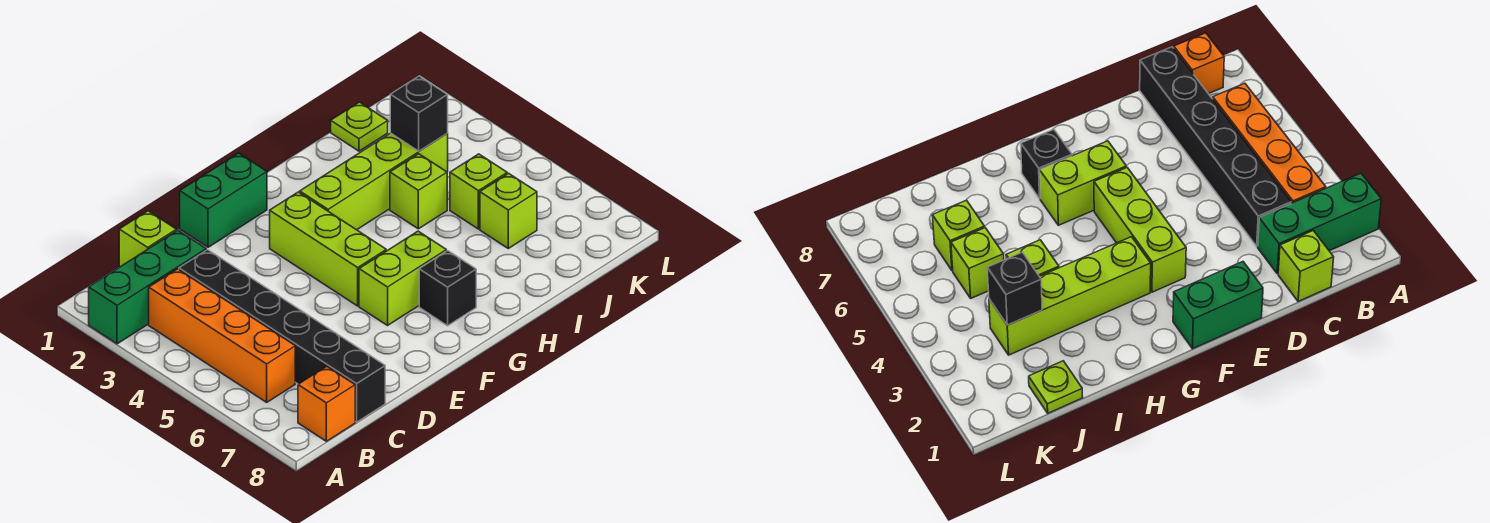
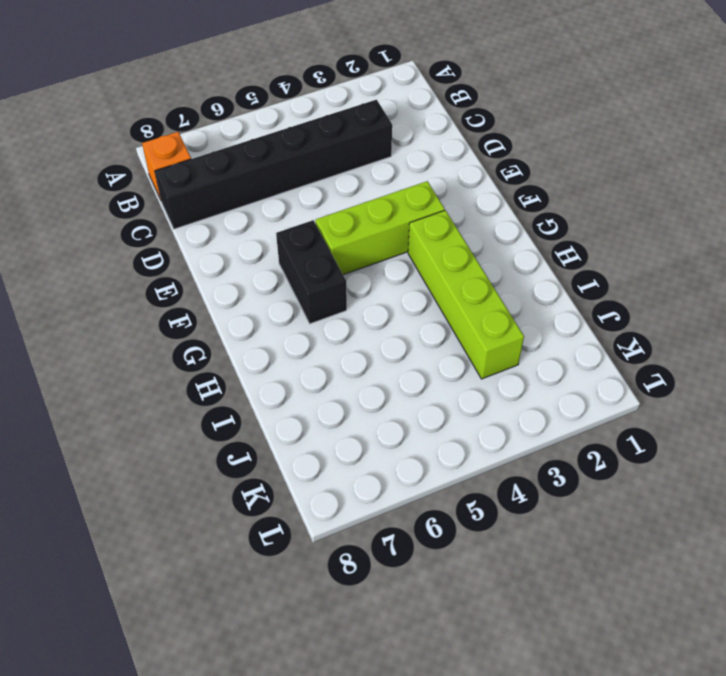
black brick F6:G6 level 1 -> lime brick F6:G6 level 1
none -> green brick A2:C2 level 1
none -> orange brick B3:B6 level 1
none -> lime brick C1 level 1

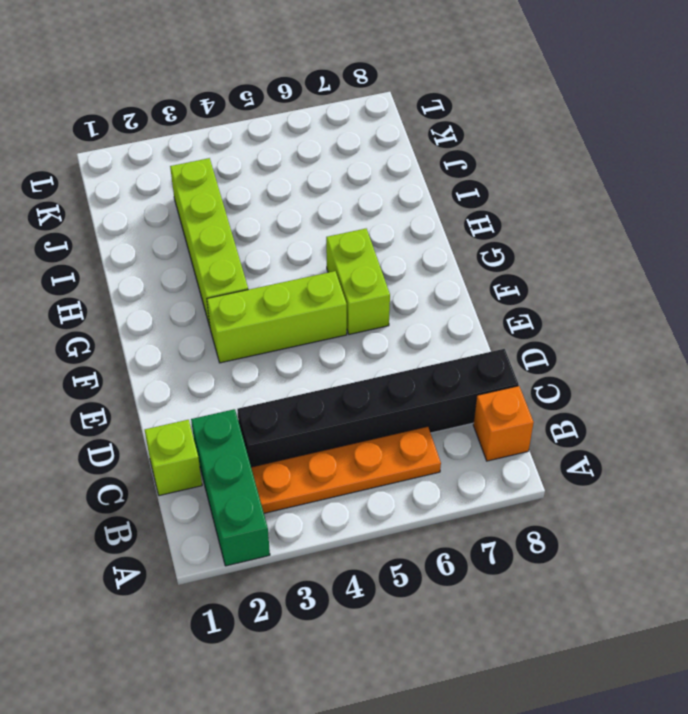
orange plate B3:B6 level 1 -> orange brick B3:B6 level 1
none -> green brick E1:F1 level 1
none -> black brick G7 level 1
none -> lime brick I4 level 1

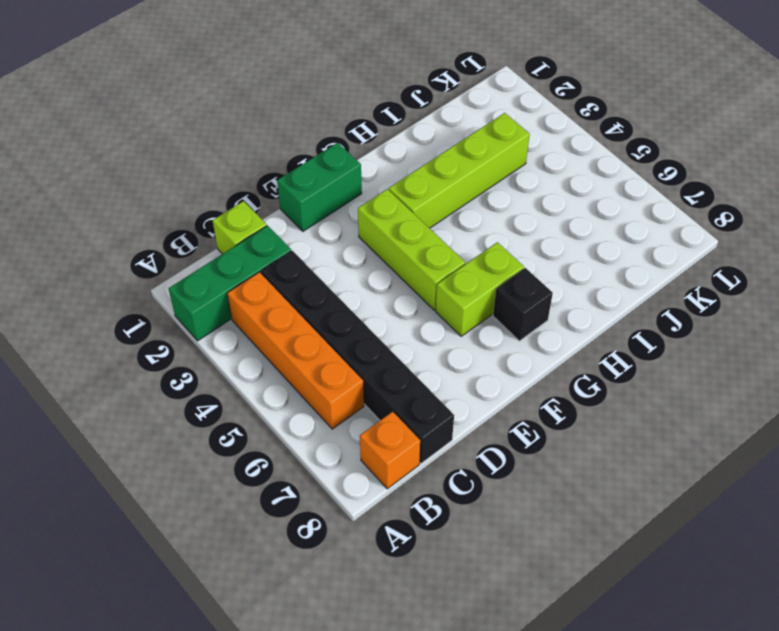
none -> lime brick I4 level 1
none -> lime plate J1 level 1
none -> lime brick J5 level 1

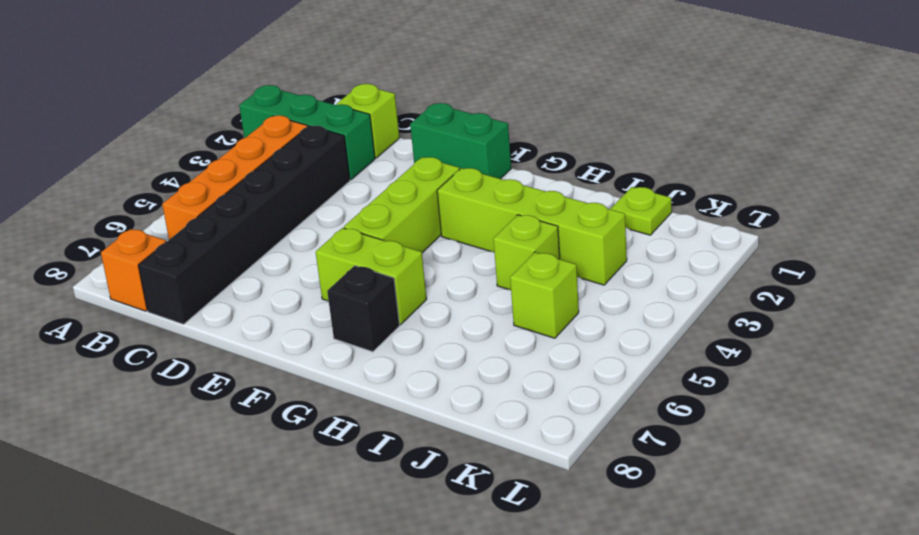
none -> lime brick J6 level 1
none -> black brick J3 level 2

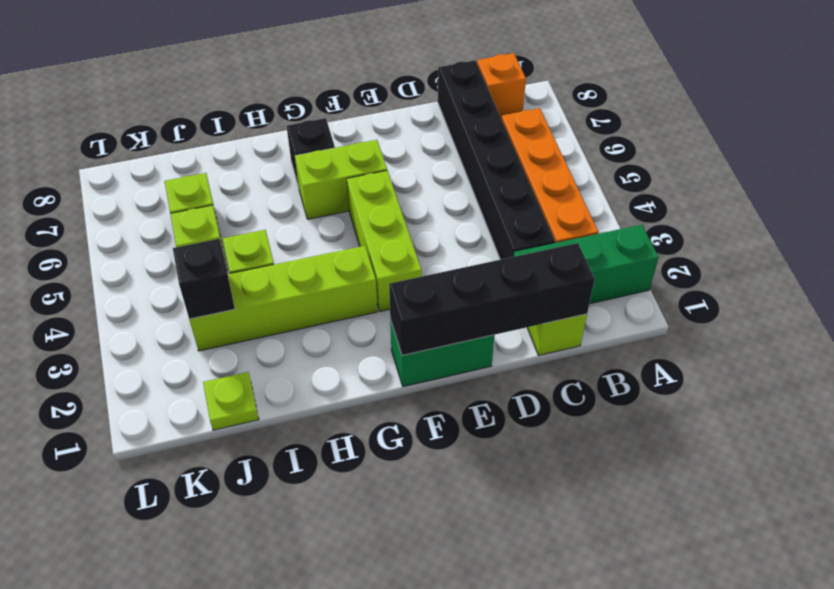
black brick C1:F1 level 2 -> none

